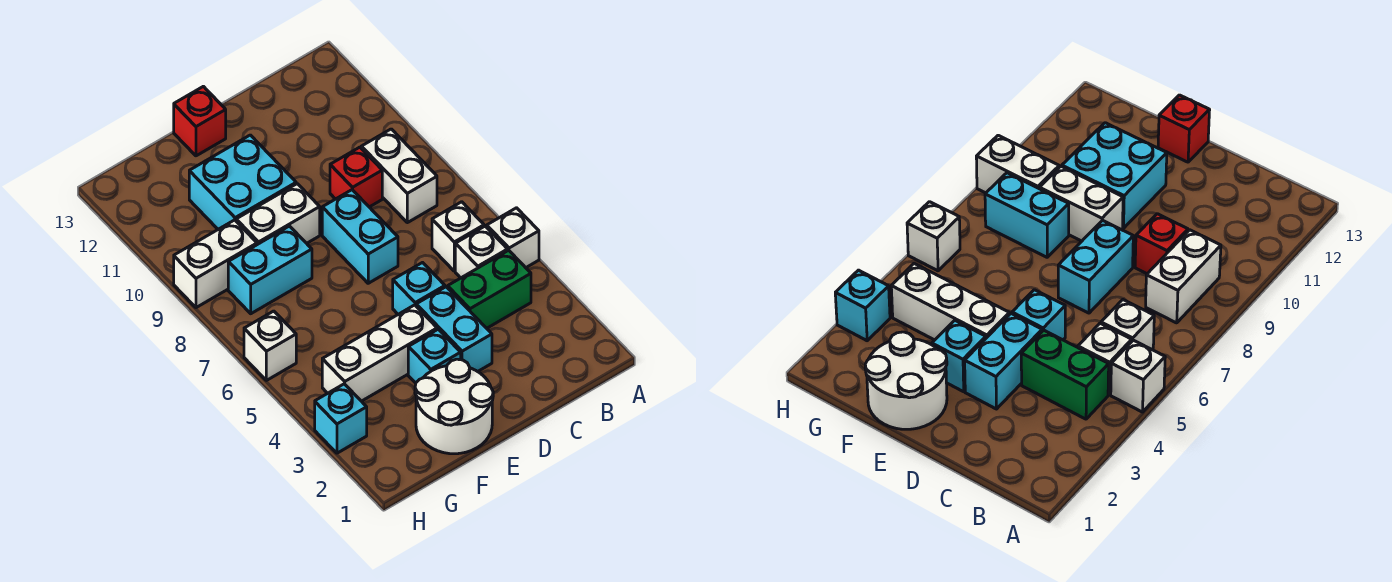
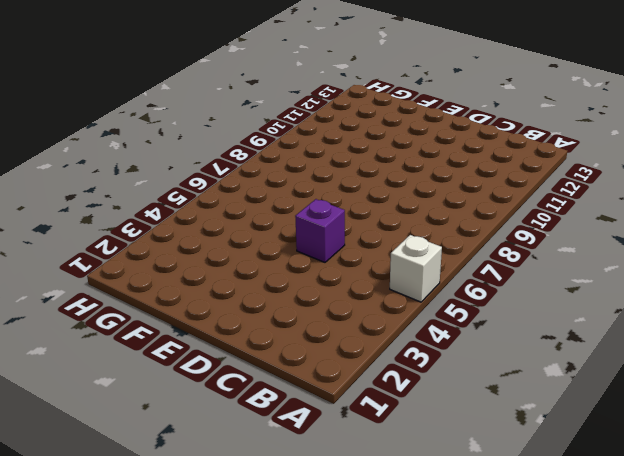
purple brick D5 level 1 -> cyan brick D5 level 1
none -> green brick B4:C4 level 1
none -> white brick B5 level 1
none -> white brick B6 level 1

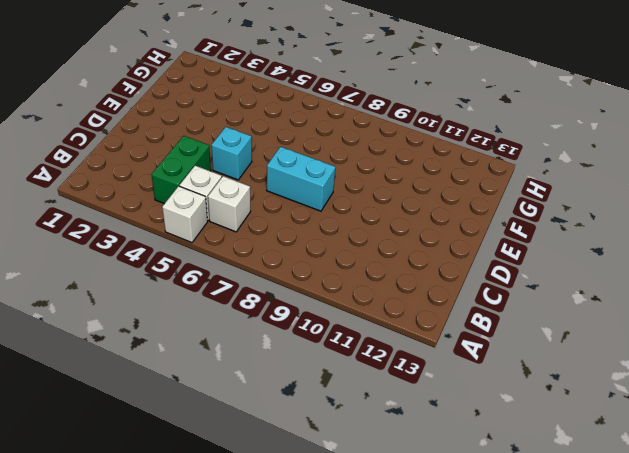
none -> white brick B8:B9 level 1
none -> red brick C9 level 1
none -> cyan brick D3:D4 level 1

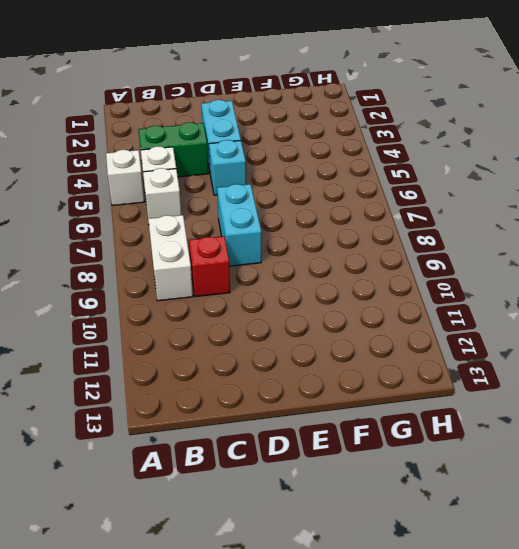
none -> white round brick E1:F2 level 1
none -> cyan brick E3 level 1
none -> white brick E4:G4 level 1

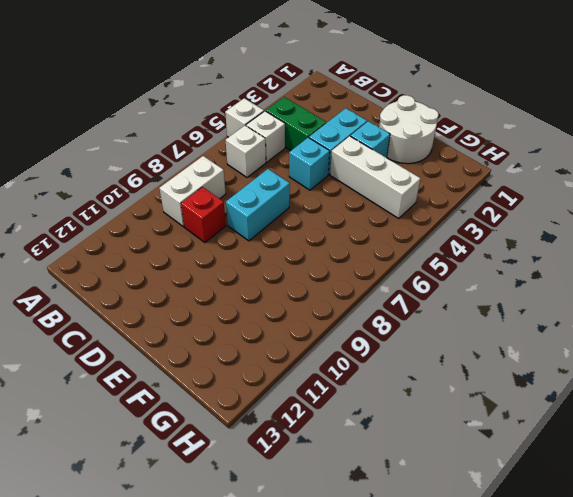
none -> white brick E9:F9 level 1
none -> cyan brick E10:F11 level 1
none -> red brick E13 level 1

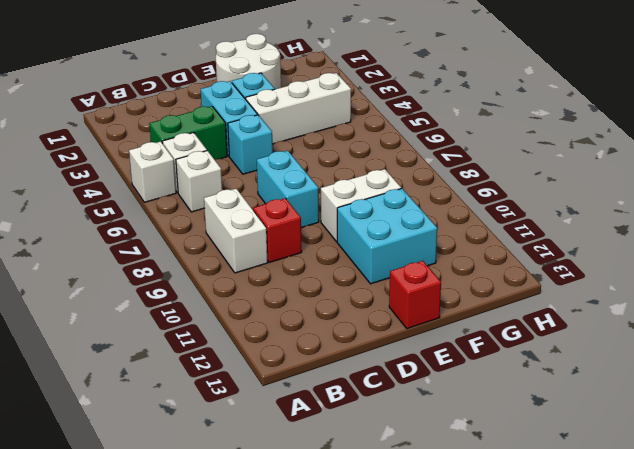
none -> cyan brick F8:G8 level 1
none -> white brick G9:H9 level 1
none -> cyan brick H3 level 1

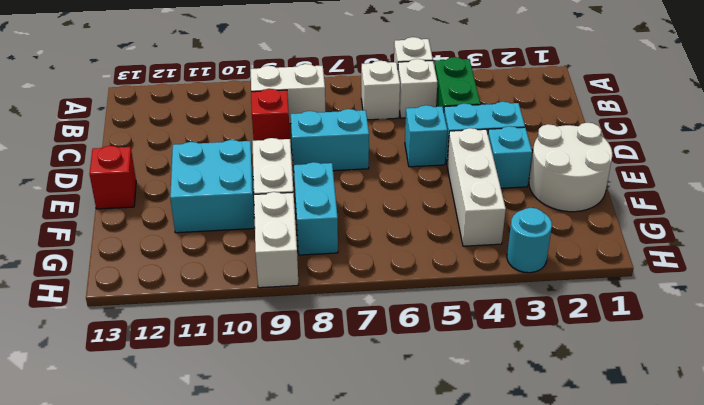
cyan round brick H3 level 1 -> cyan brick H3 level 1
none -> white brick H6 level 1

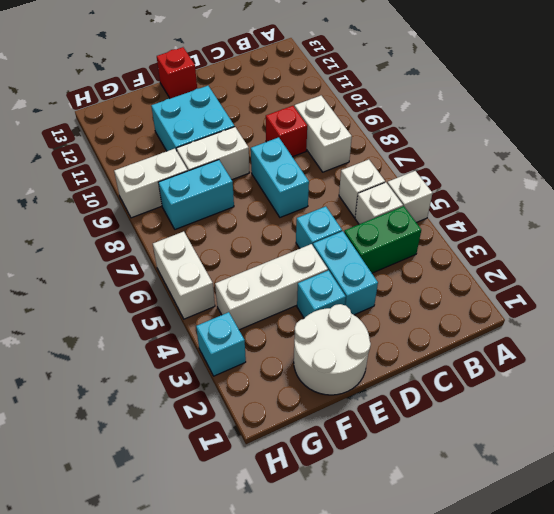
white brick H5:H6 level 1 -> white brick H6 level 1

